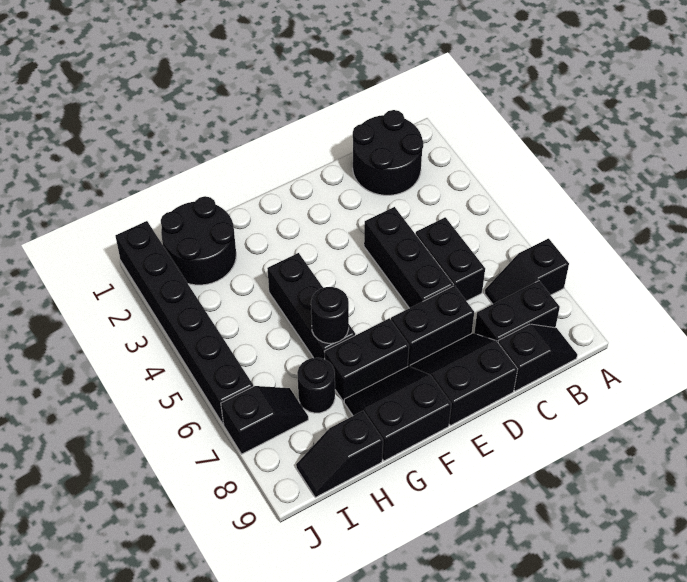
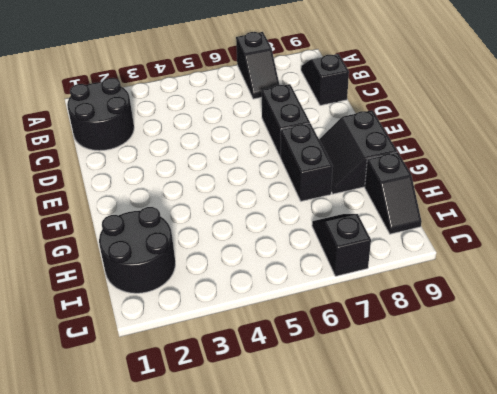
none -> black brick B8:C8 level 1
none -> black brick C5:C6 level 1
none -> black brick D4:D6 level 1

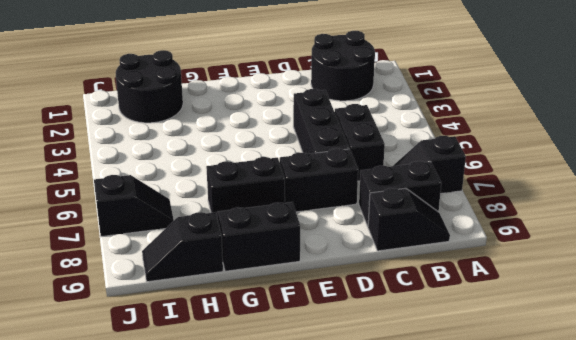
none -> black slope D8:E9 level 1 top 9
none -> black brick G4:G6 level 1
none -> black round brick H7 level 1

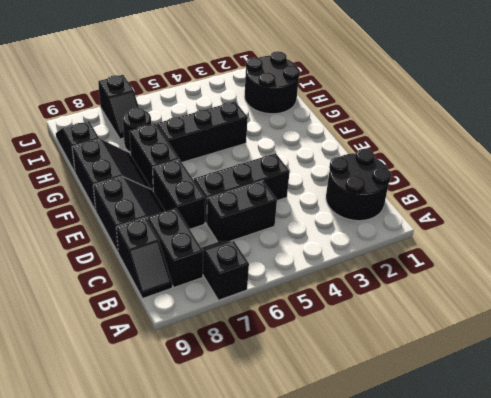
none -> black brick J1:J6 level 1
none -> black round brick G6 level 2

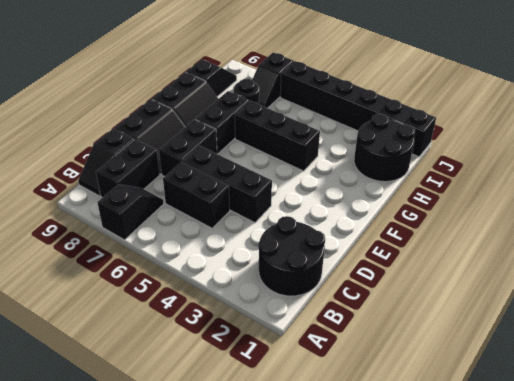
none -> black round brick G6 level 2

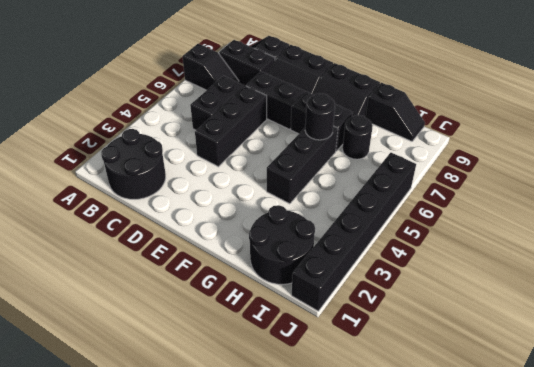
none -> black slope I7:J7 level 1 top J

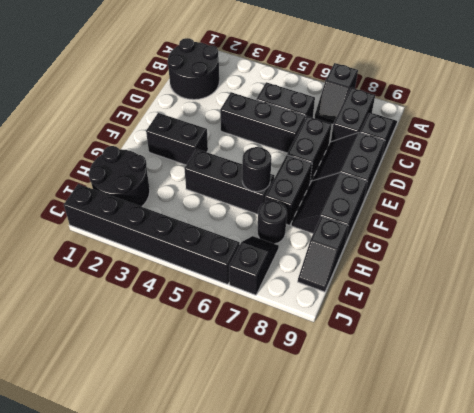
black brick F2:F3 level 1 -> none

